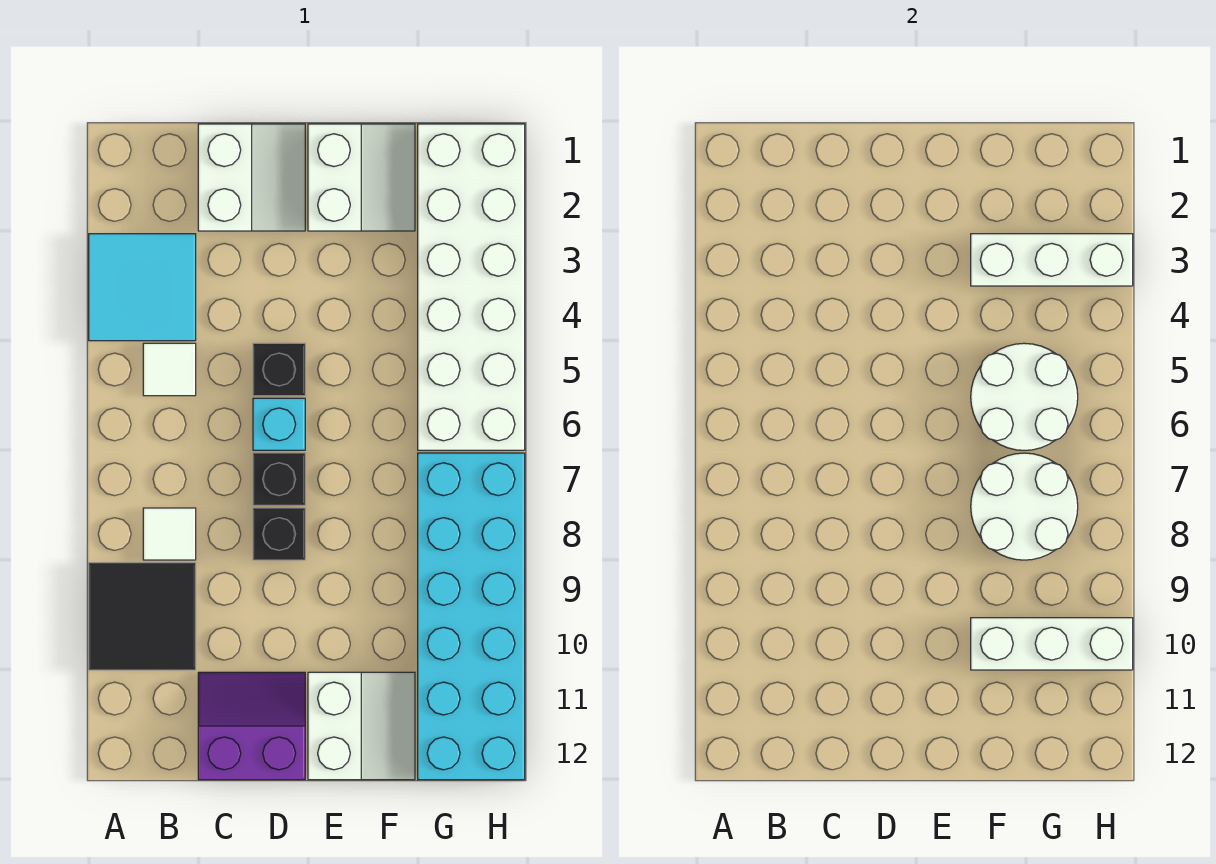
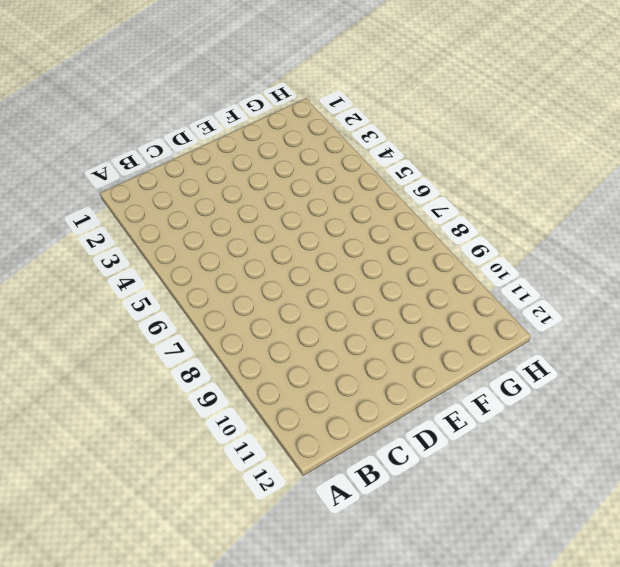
none -> cyan tile A3:B4 level 1
none -> black tile A9:B10 level 1
none -> white tile B5 level 1

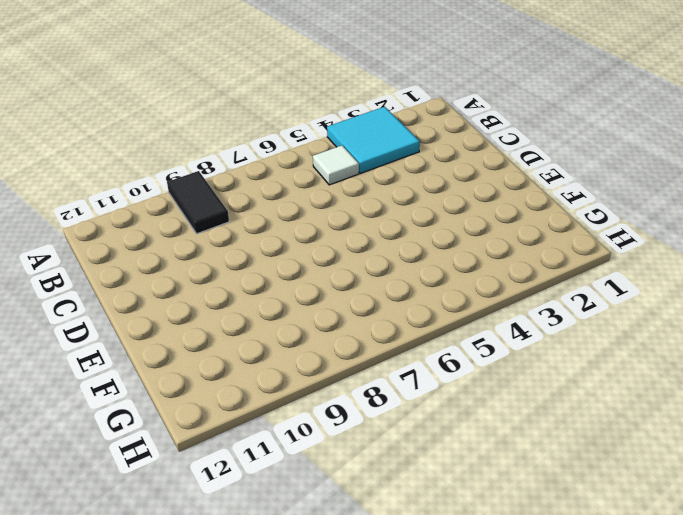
black tile A9:B9 level 1 -> black tile A9:B10 level 1
none -> white tile B8 level 1
none -> white slope C1:D2 level 1 top C
none -> purple slope C11:D12 level 1 top 12

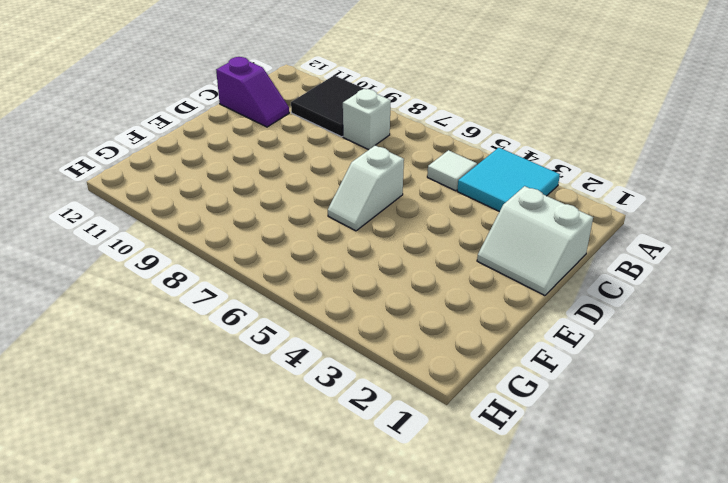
white brick B8 level 1 -> white tile B8 level 1
purple slope C11:C12 level 1 top 12 -> purple slope C11:D12 level 1 top 12
white slope D6:E6 level 1 top D -> cyan brick D6 level 1
none -> black brick D5 level 1
none -> black brick D7 level 1
none -> black brick D8 level 1

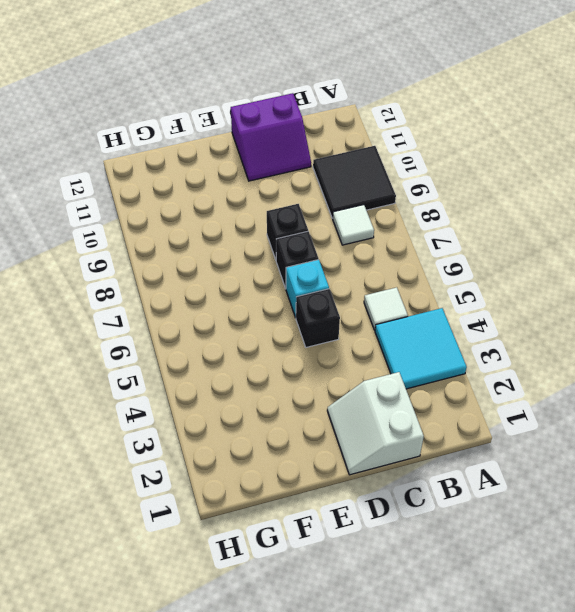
none -> white slope E1:F2 level 1 top E
none -> white slope E11:F12 level 1 top E
none -> white brick G1:H6 level 1

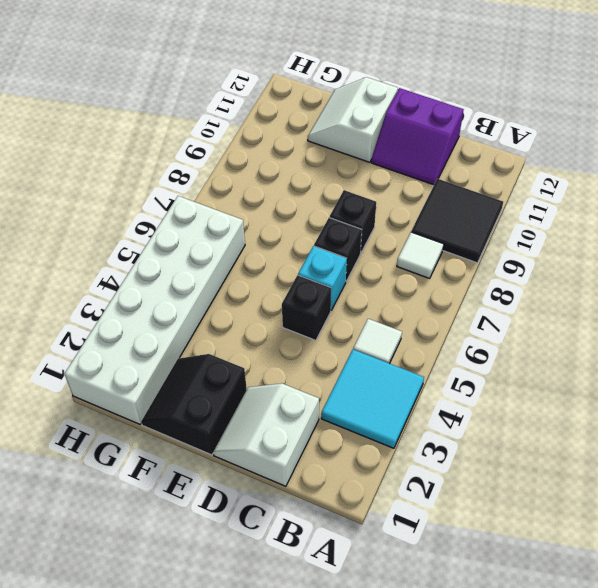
black slope E1:F2 level 1 top E -> white slope E1:F2 level 1 top E
none -> cyan brick G7:H12 level 1
none -> white brick F3:H3 level 2
none -> white round brick F5:G6 level 2

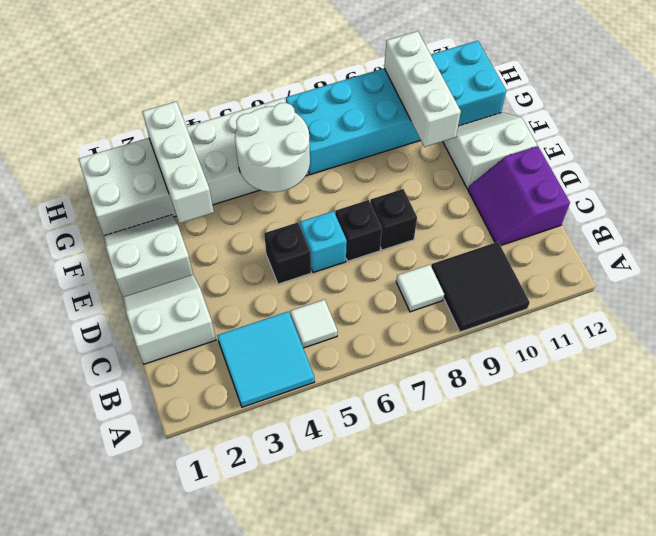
none -> white round brick F7:G8 level 2

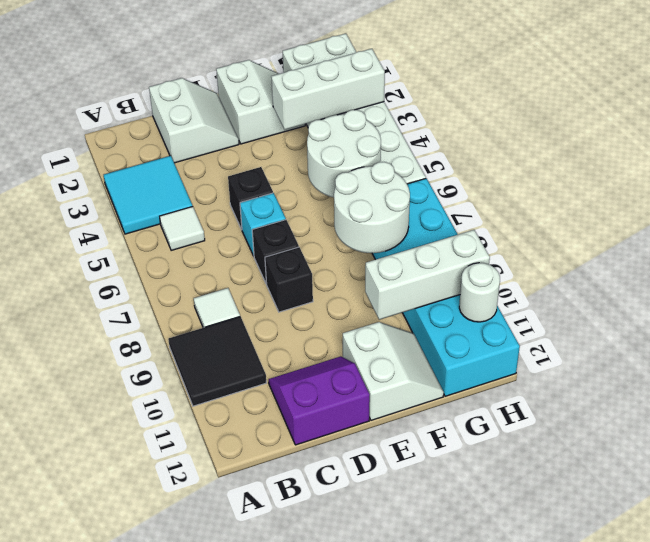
white round brick H11 level 2 -> none

